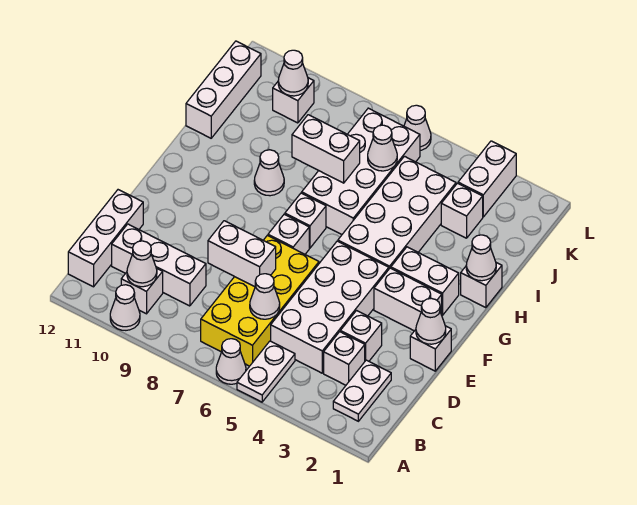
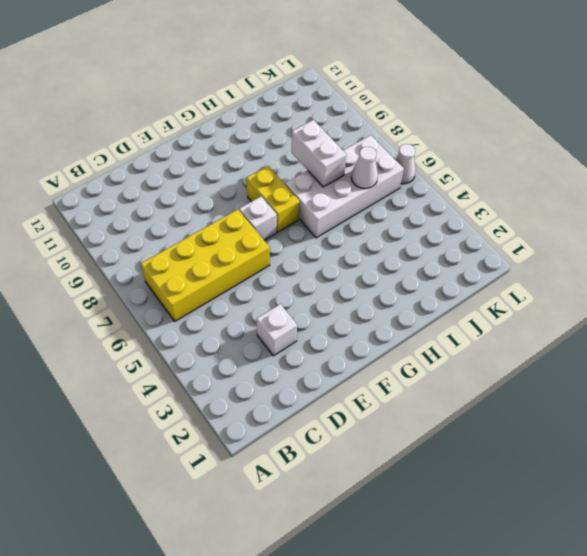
yellow brick G7:G8 level 1 -> white brick G7 level 1
none -> white plate A5:B5 level 1
none -> white cone A6 level 1
none -> white cone A10 level 1
none -> white plate B2:C2 level 1

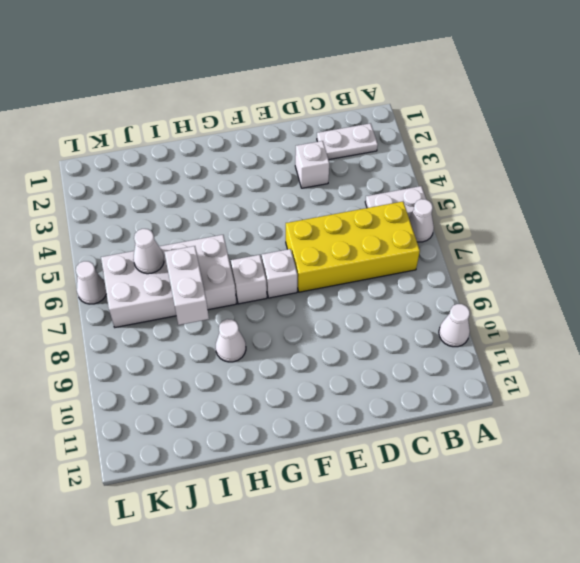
none -> white brick B10 level 1
none -> white brick B12:D12 level 1
none -> white brick C3 level 1
none -> white brick C4:F5 level 1

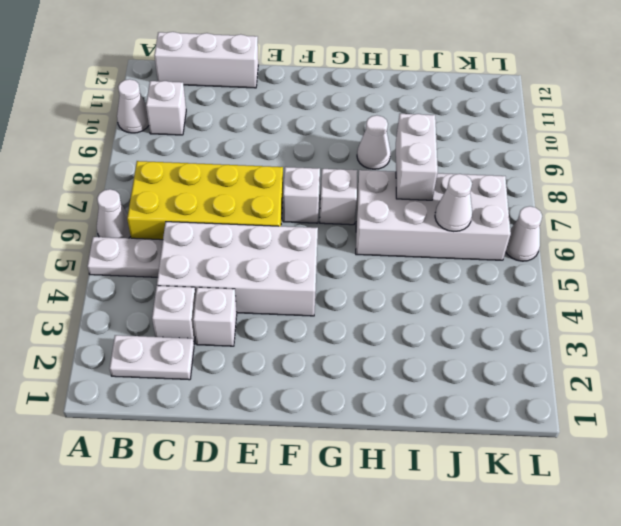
none -> white brick C9:C11 level 1
none -> white brick E1 level 1
none -> white brick F2:F3 level 1
none -> white brick G2:G3 level 1

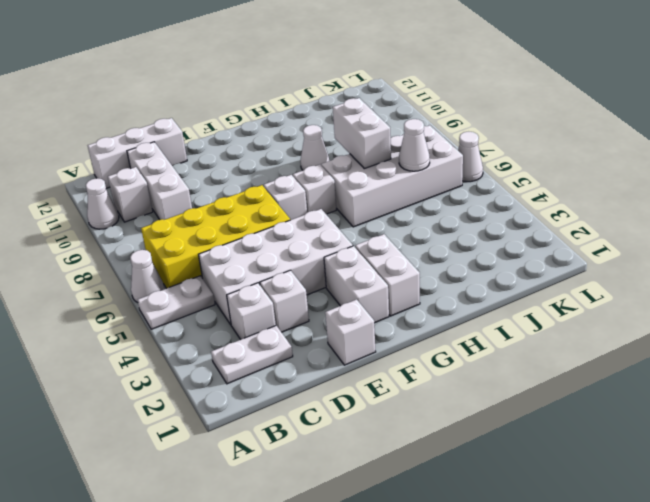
none -> white brick G4:J5 level 1
none -> white brick H1 level 1
none -> white brick I12:K12 level 1
none -> white brick J3 level 1

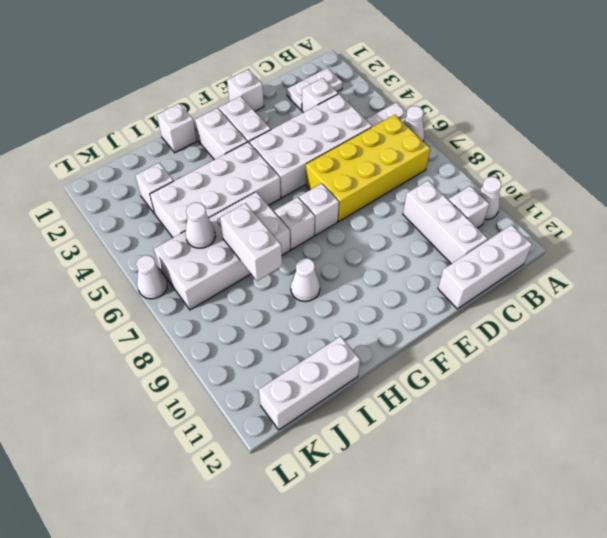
none -> white brick D3 level 1
none -> white brick K3:L3 level 1
none -> white brick K10 level 1
none -> white cone B10 level 2

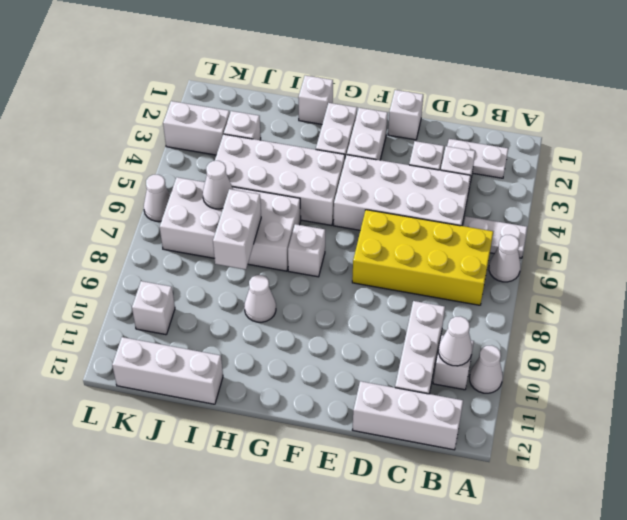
none -> white brick F7 level 1
none -> white cone C6 level 2
none -> white brick D7:D8 level 2
none -> white cone E1 level 2

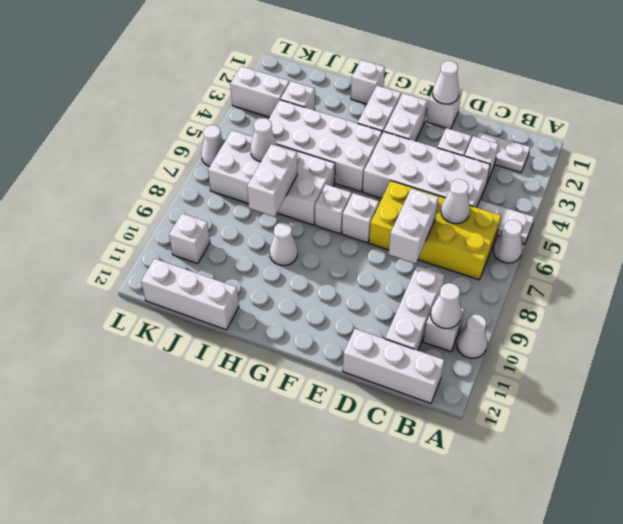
none -> white cone H1 level 2
none -> white cone K10 level 2

